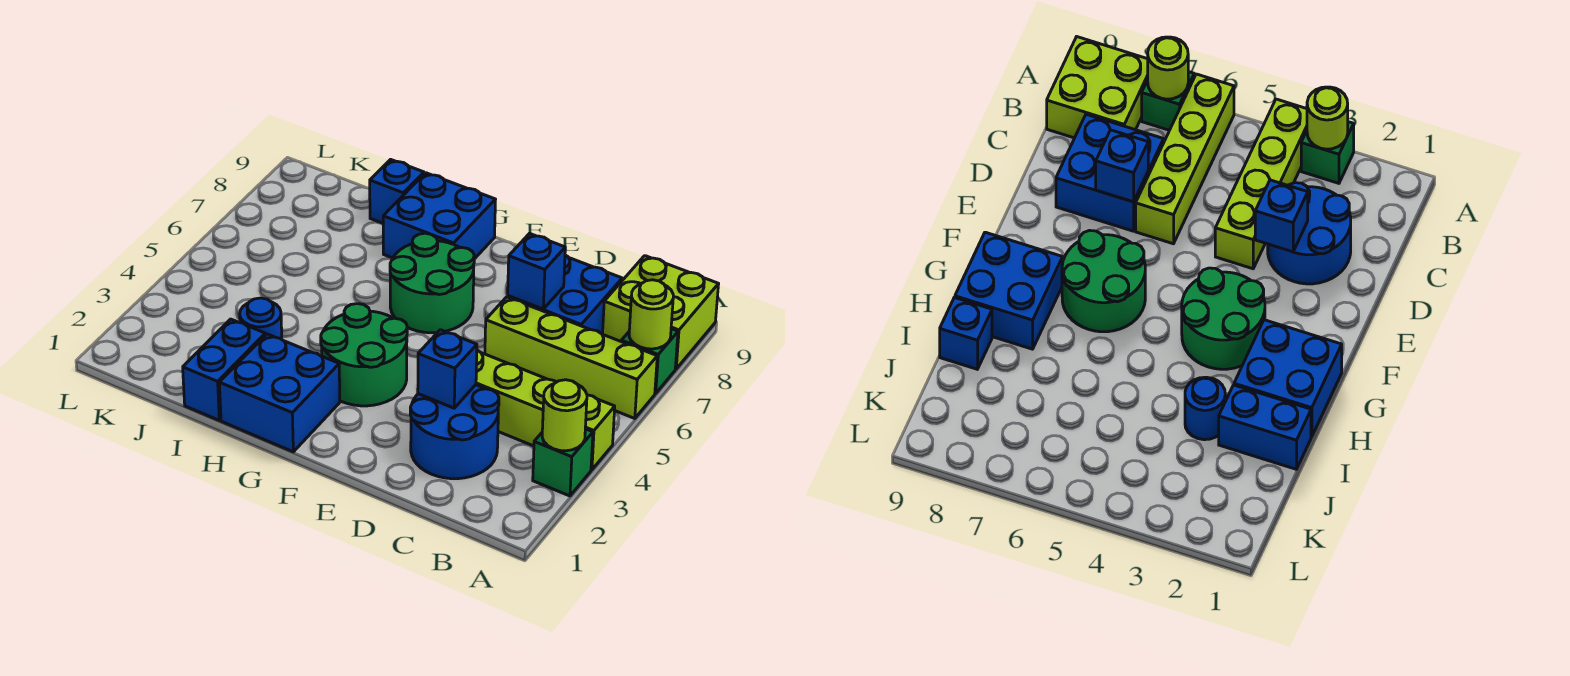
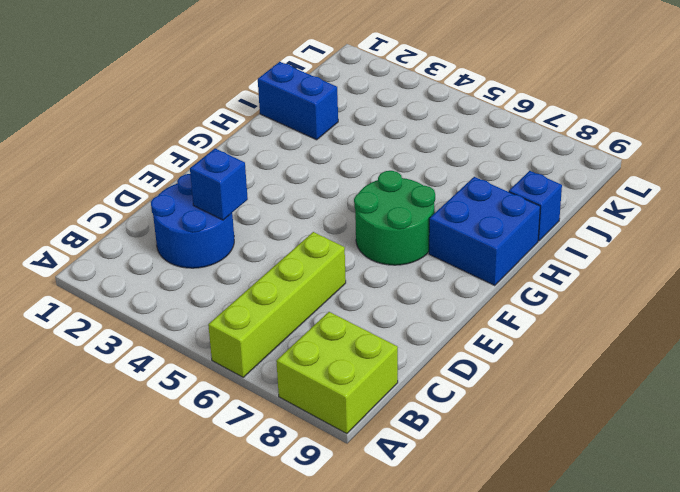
none -> green brick A3 level 1
none -> lime brick A4:D4 level 1
none -> green brick A7 level 1

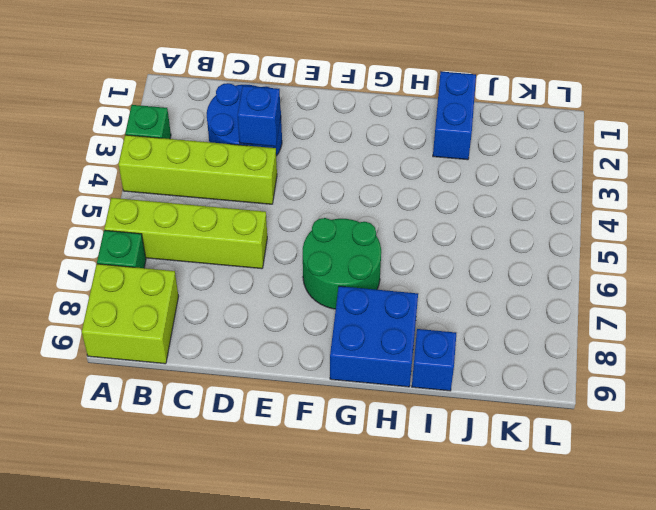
none -> blue brick C7:D8 level 1
none -> green round brick F3:G4 level 1
none -> blue brick G1:H2 level 1

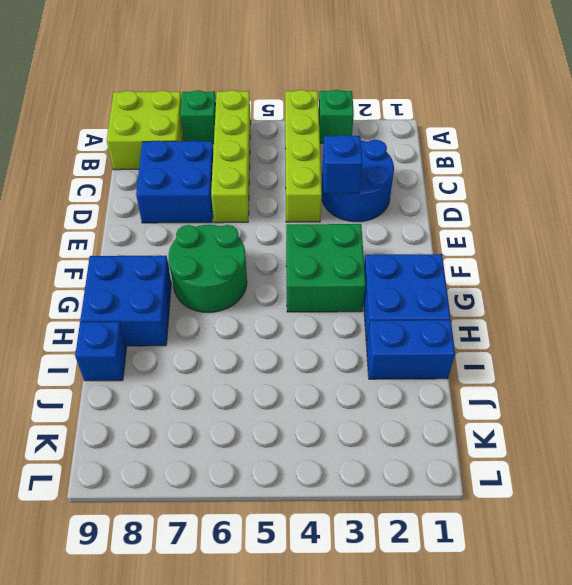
green brick F3:G4 level 1 -> green round brick F3:G4 level 1
none -> blue round brick I3 level 1
none -> lime round brick A3 level 2
none -> lime round brick A7 level 2

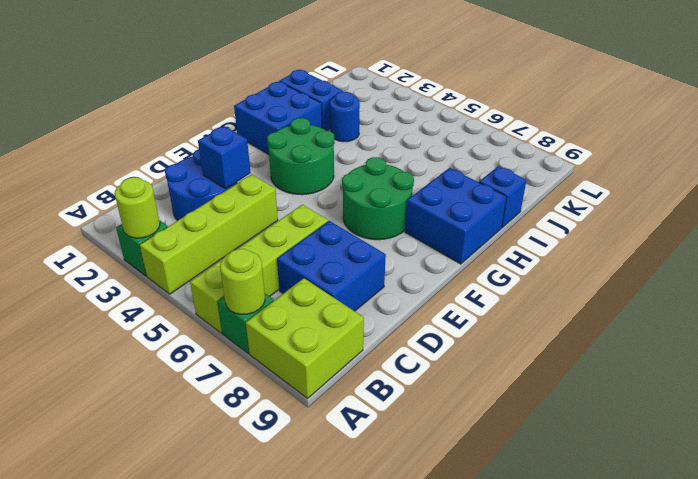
none -> blue brick D7 level 2

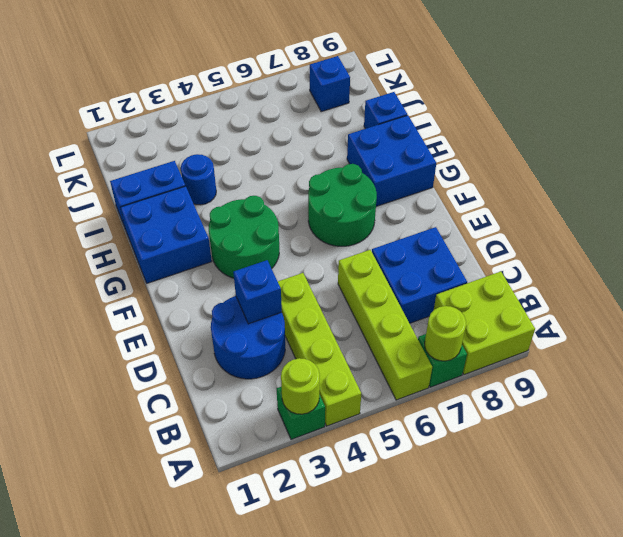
blue brick K8 level 1 -> blue brick D7 level 2

